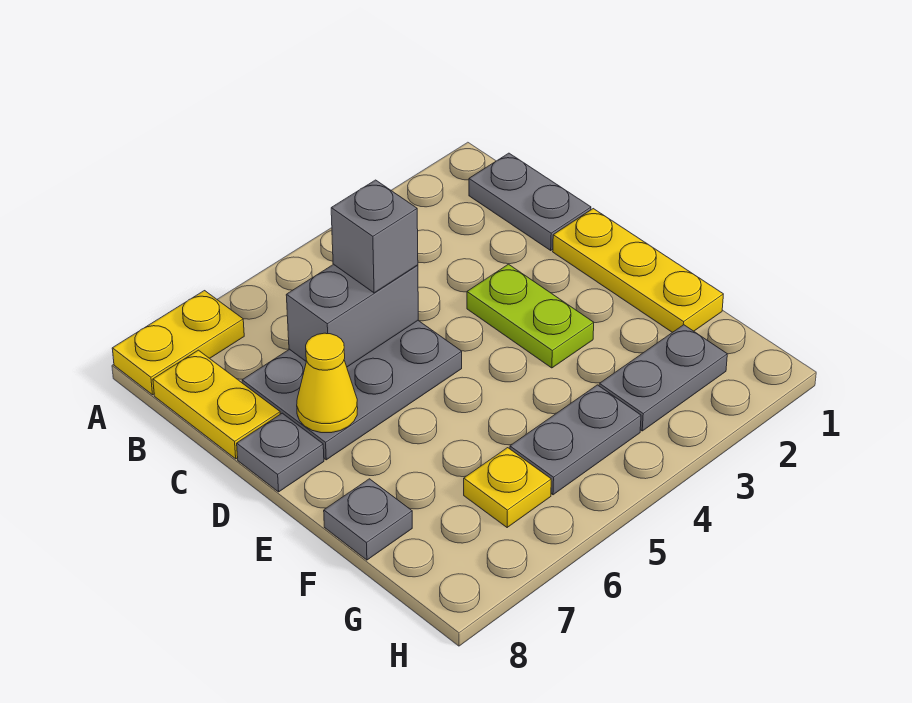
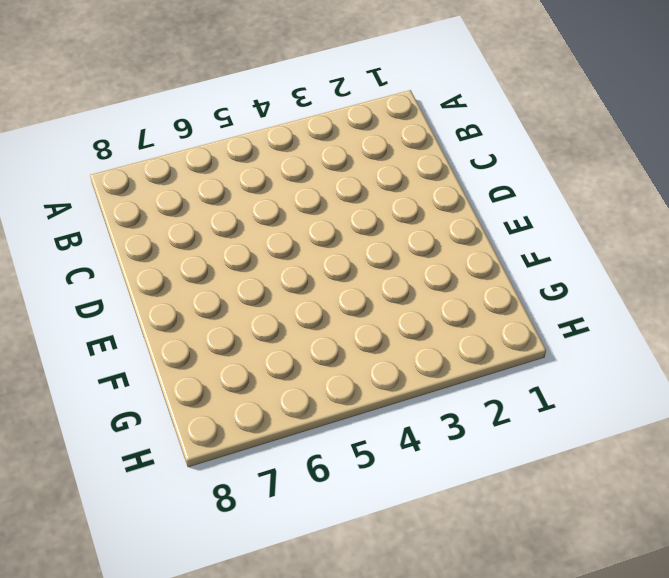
none -> yellow plate A7:A8 level 1
none -> grey plate B1:C1 level 1
none -> yellow plate B8:C8 level 1

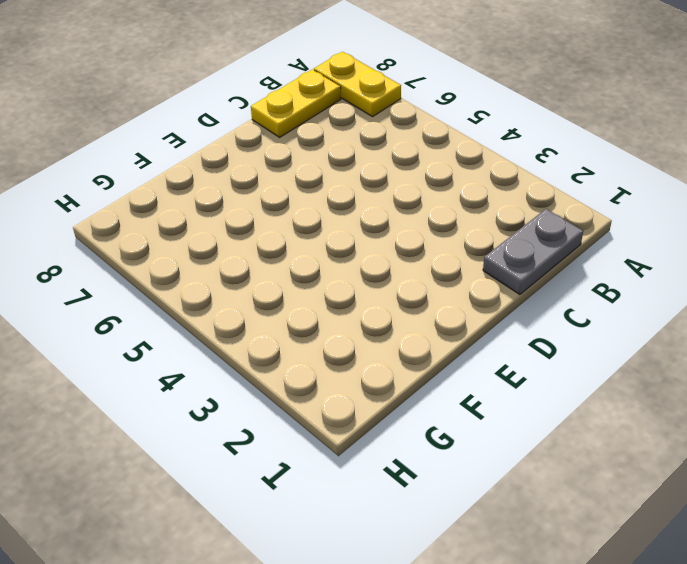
none -> grey plate C5:D7 level 1
none -> yellow plate D1:F1 level 1
none -> lime plate D3:E3 level 1

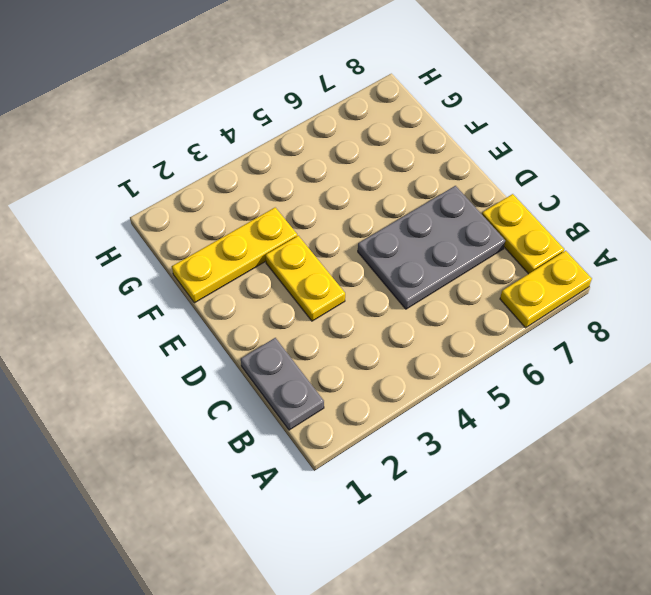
yellow plate D3:E3 level 1 -> lime plate D3:E3 level 1
yellow plate F1:F3 level 1 -> yellow plate D1:F1 level 1
none -> grey plate D8 level 1
none -> grey plate F8 level 1
none -> grey plate G2:G3 level 1

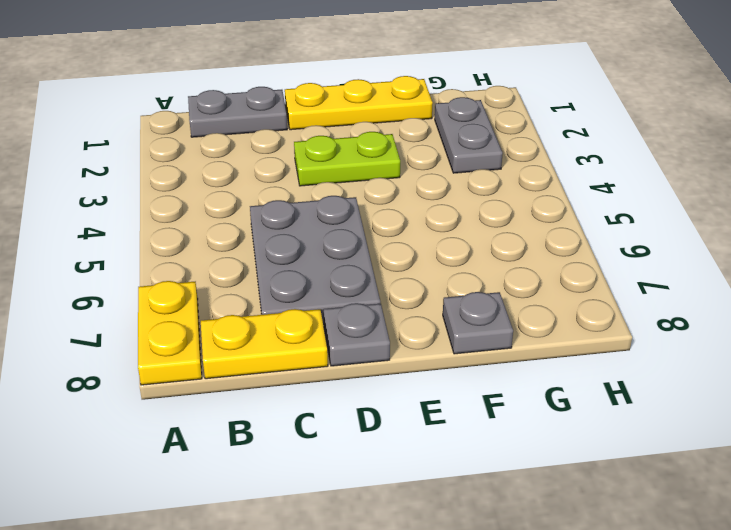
none -> grey plate G4:G5 level 1
none -> yellow plate G6 level 1
none -> grey brick C5:C6 level 2

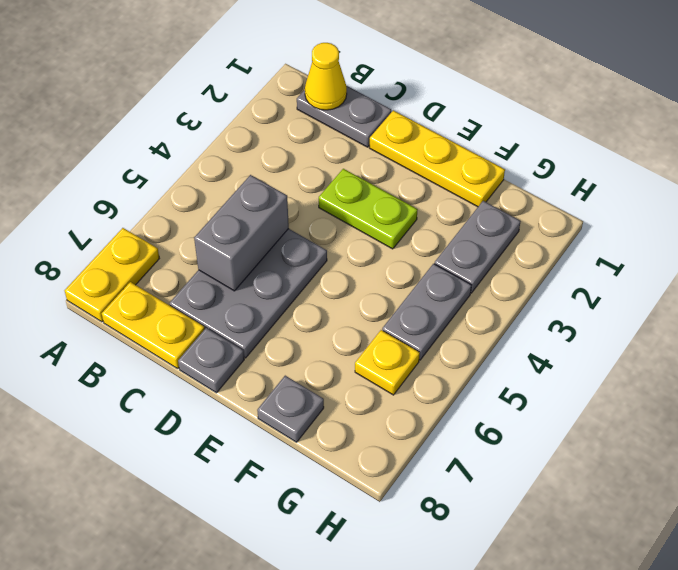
yellow cone B1 level 2 -> yellow cone D7 level 2
none -> grey brick C5 level 3

